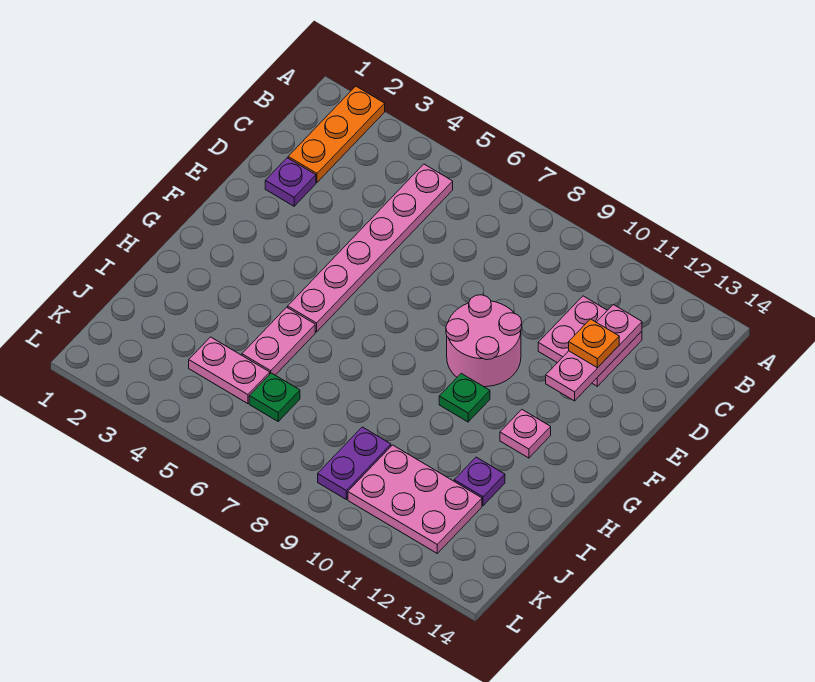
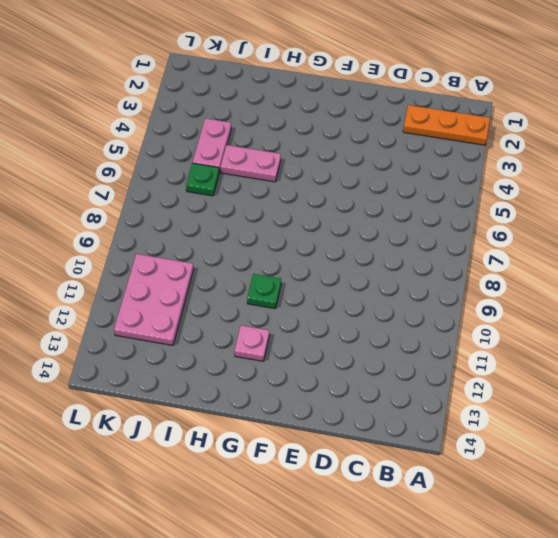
none -> pink plate B5:G5 level 1
none -> pink plate C11:D12 level 1
none -> purple plate D2 level 1

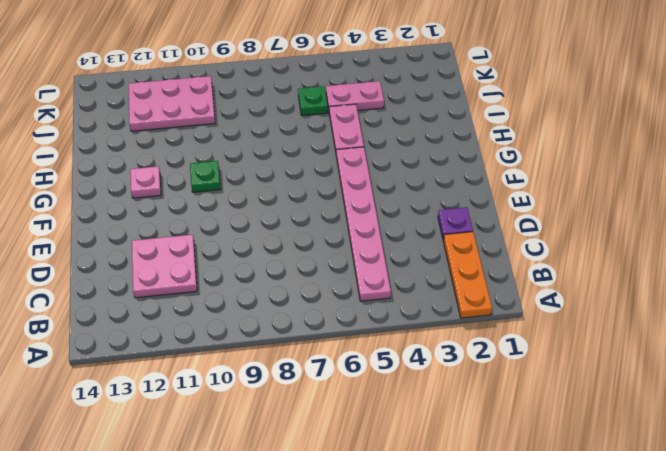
none -> pink round brick E9:F10 level 1
none -> purple plate I12 level 1
none -> purple plate J9:K9 level 1

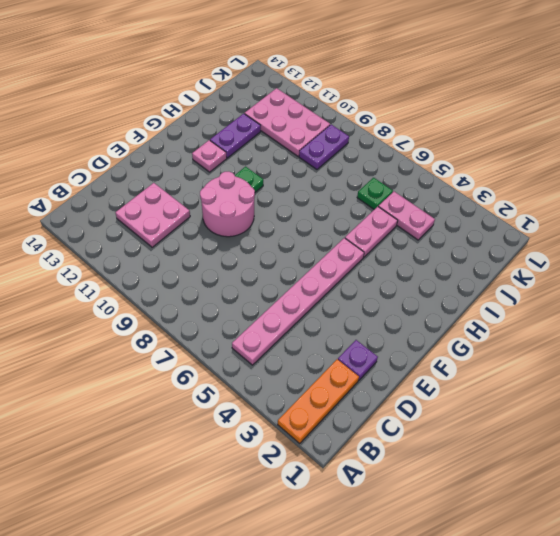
purple plate H12:I12 level 1 -> purple plate I12 level 1
none -> pink plate C12:E12 level 2
none -> orange plate D12 level 3

